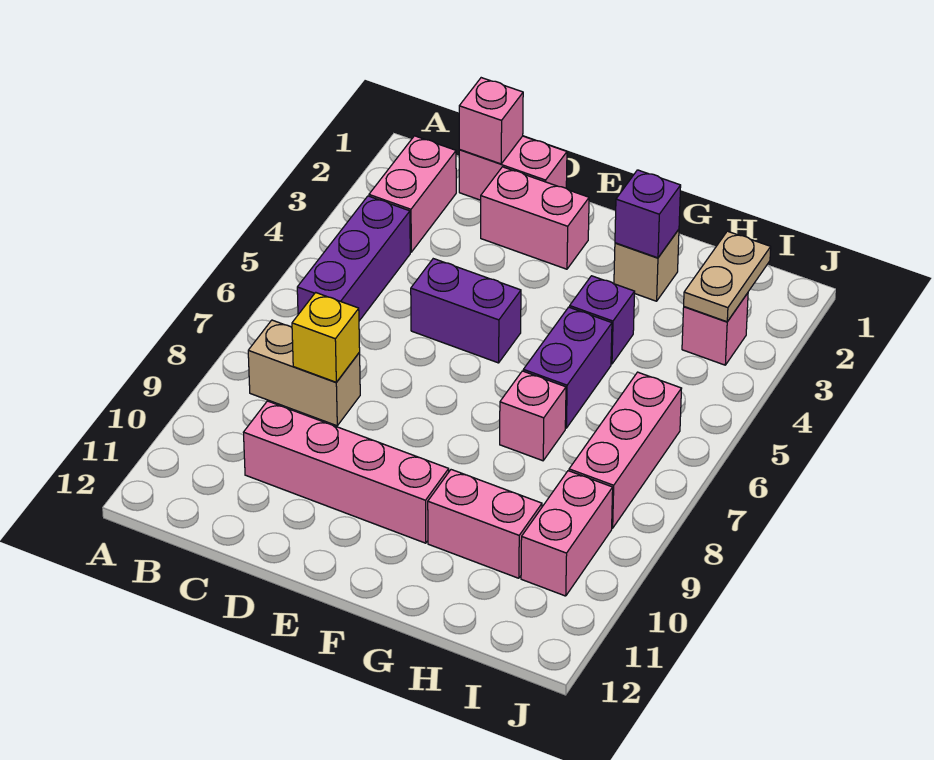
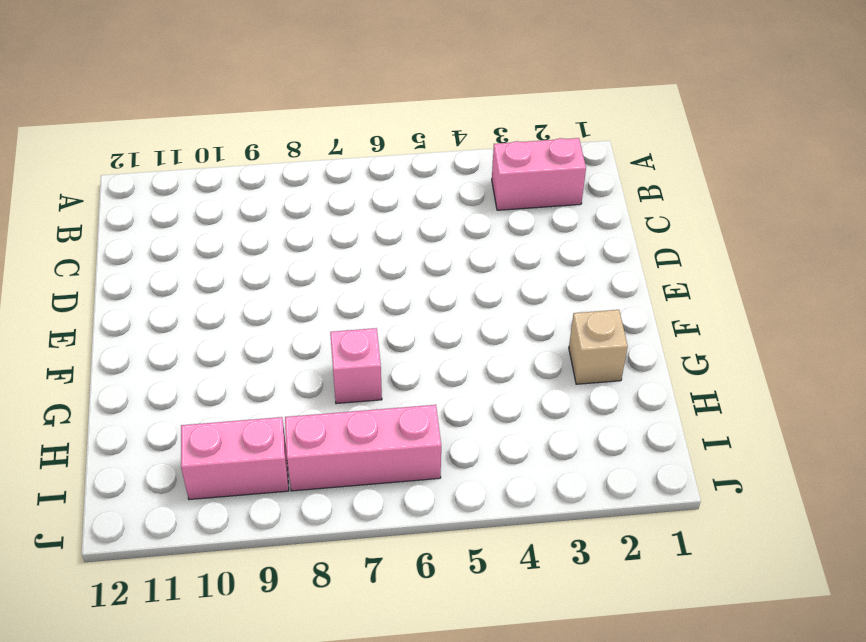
none -> purple brick B4:B6 level 1
none -> tan brick B8:C8 level 1
none -> pink brick C1:D1 level 1

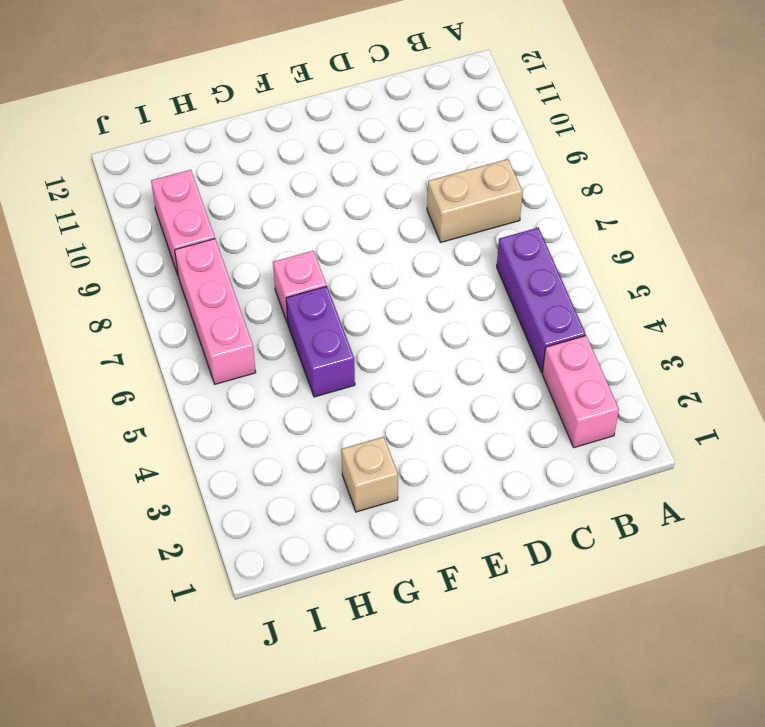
none -> pink brick C1:D1 level 1
none -> pink brick C10:F10 level 1
none -> pink brick D2:E2 level 1

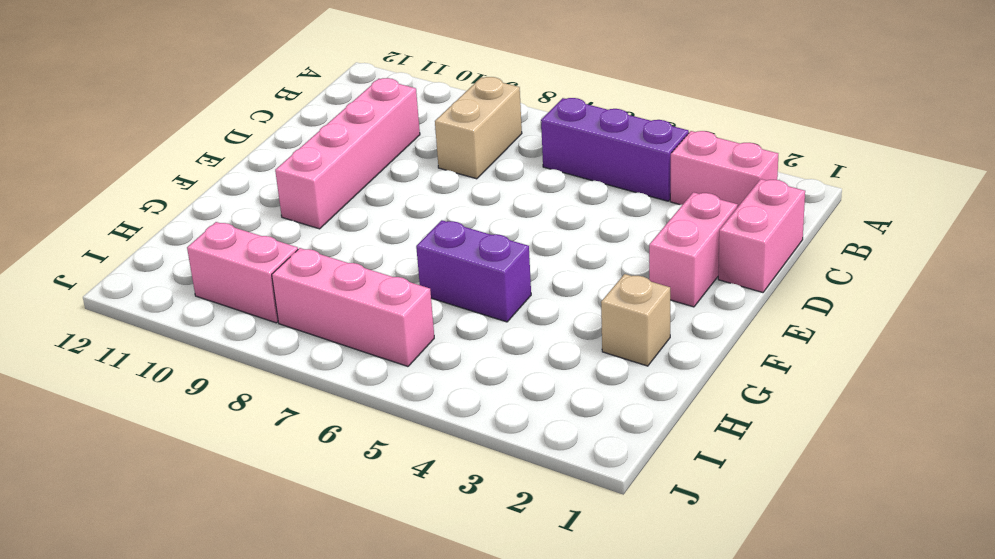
none -> purple brick D5:E5 level 1
none -> purple brick G4 level 1
none -> pink brick G7 level 1

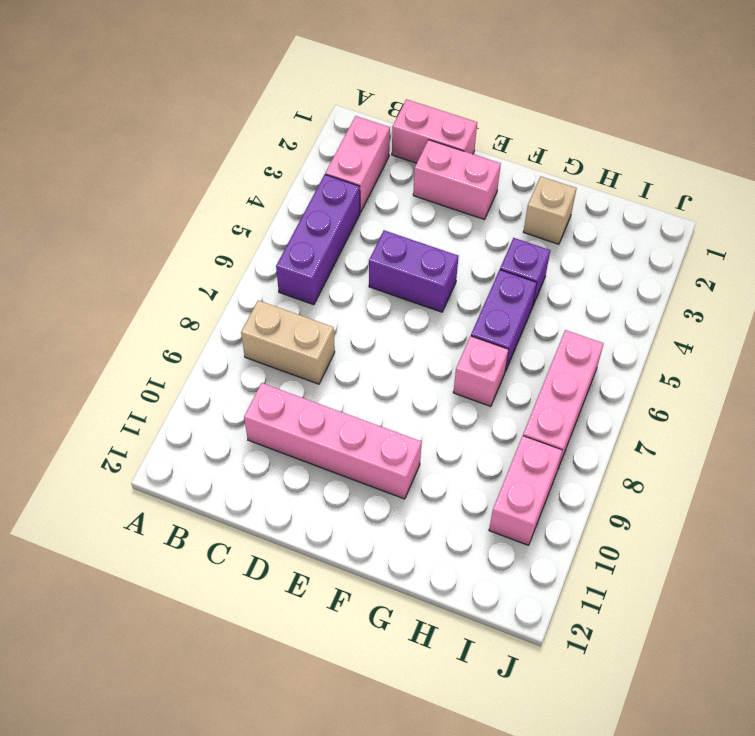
none -> pink brick G10:H10 level 1
none -> pink brick I3 level 1
none -> pink brick C1 level 2

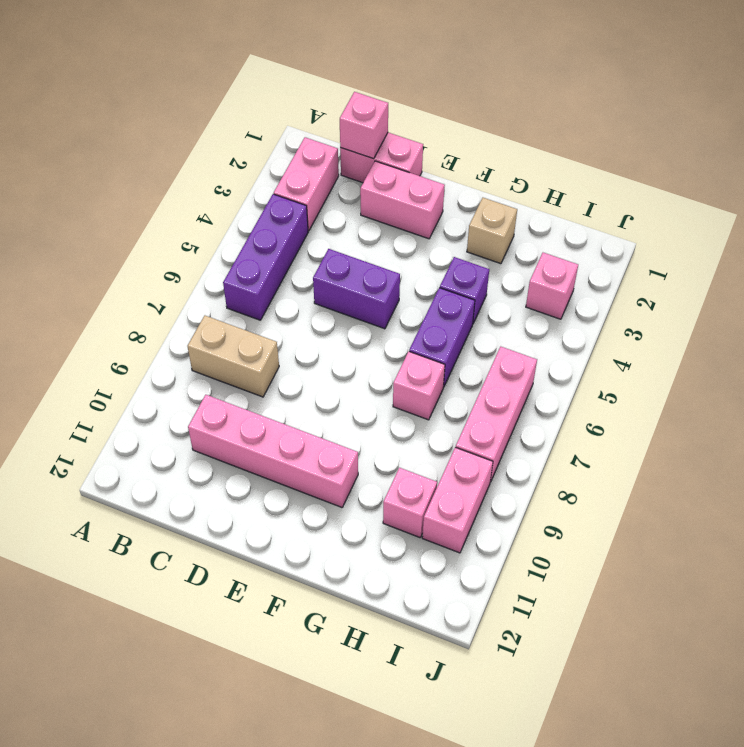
pink brick H10 level 1 -> pink brick G10:H10 level 1
none -> yellow brick C8 level 2
none -> purple brick G2 level 2
none -> tan plate I2:I3 level 2

